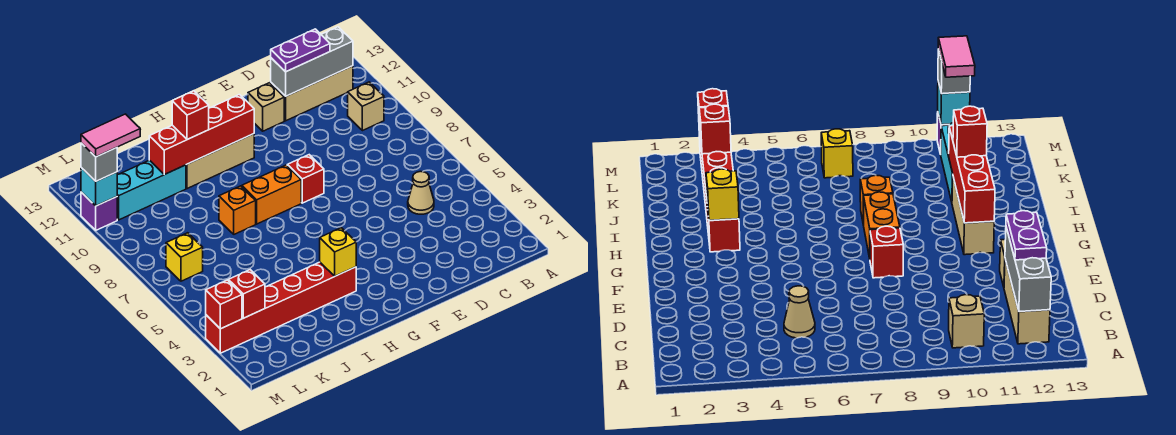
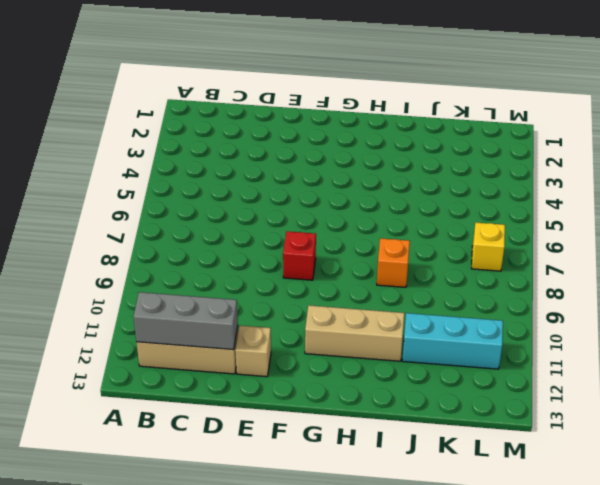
none -> tan brick B10 level 1
none -> tan cone C5 level 1
none -> orange brick G8:H8 level 1

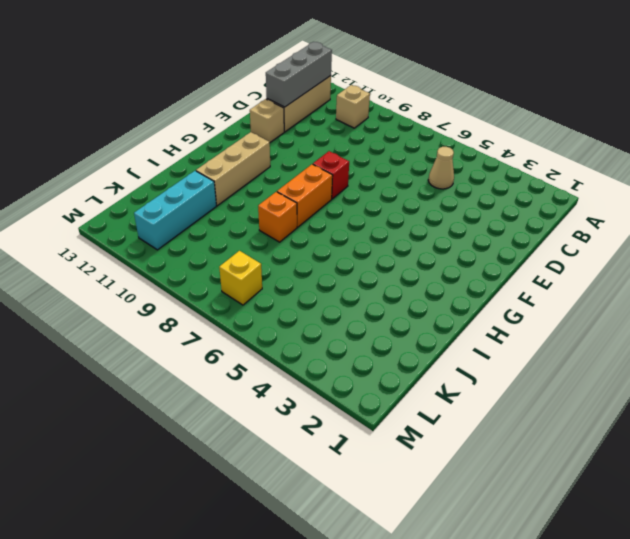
none -> red brick H3:M3 level 1
none -> purple brick M11 level 1
none -> red brick G11:J11 level 2

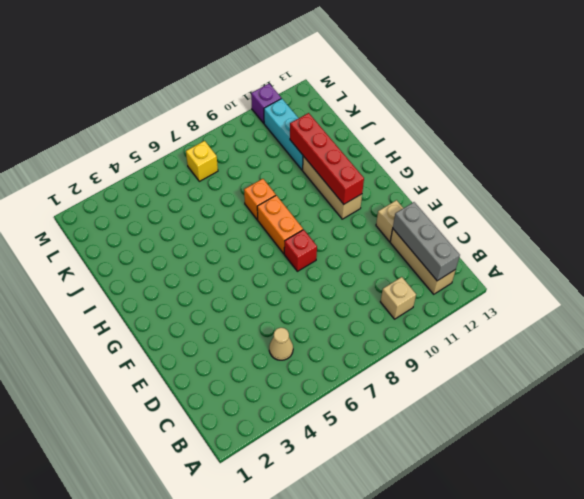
none -> red brick H3:M3 level 1
none -> yellow brick H3 level 2
none -> red brick L3 level 2

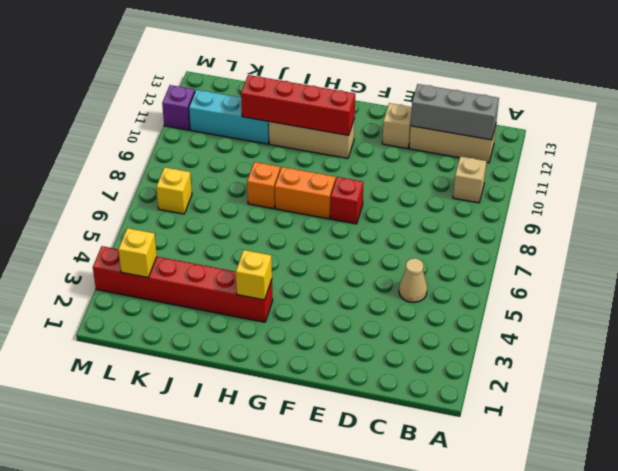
yellow brick L3 level 2 -> red brick L3 level 2
none -> red brick M3 level 2
none -> cyan brick M11 level 2
none -> purple plate C12:D12 level 3

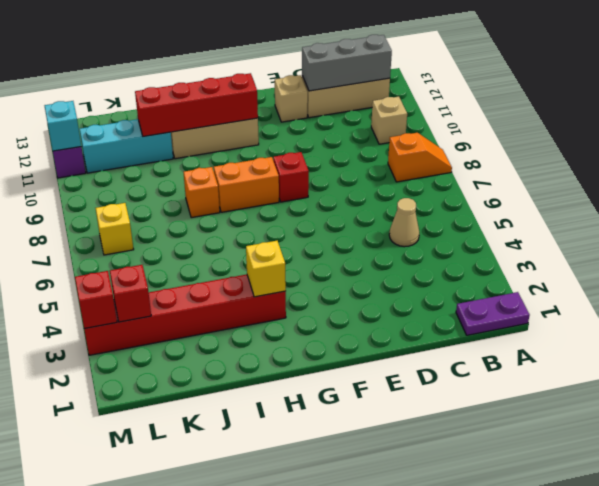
purple plate A1:B1 level 1 -> purple plate C12:D12 level 3
orange slope A8:B8 level 1 top B -> none
none -> red brick I11 level 3
none -> grey brick M11 level 3
none -> pink tile L11:M11 level 4

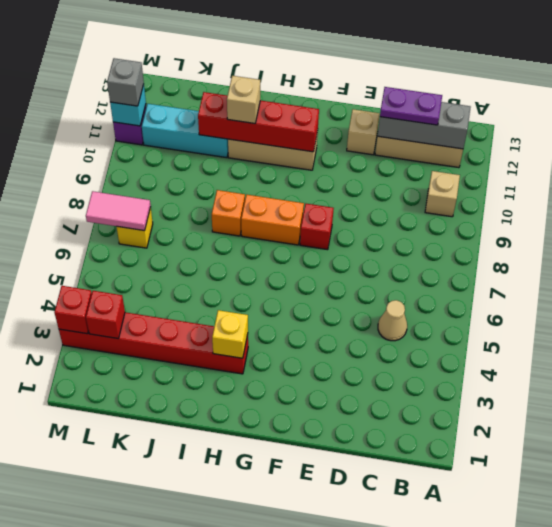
tan brick I11 level 3 -> red brick I11 level 3
pink tile L7:M7 level 2 -> pink tile L11:M11 level 4

